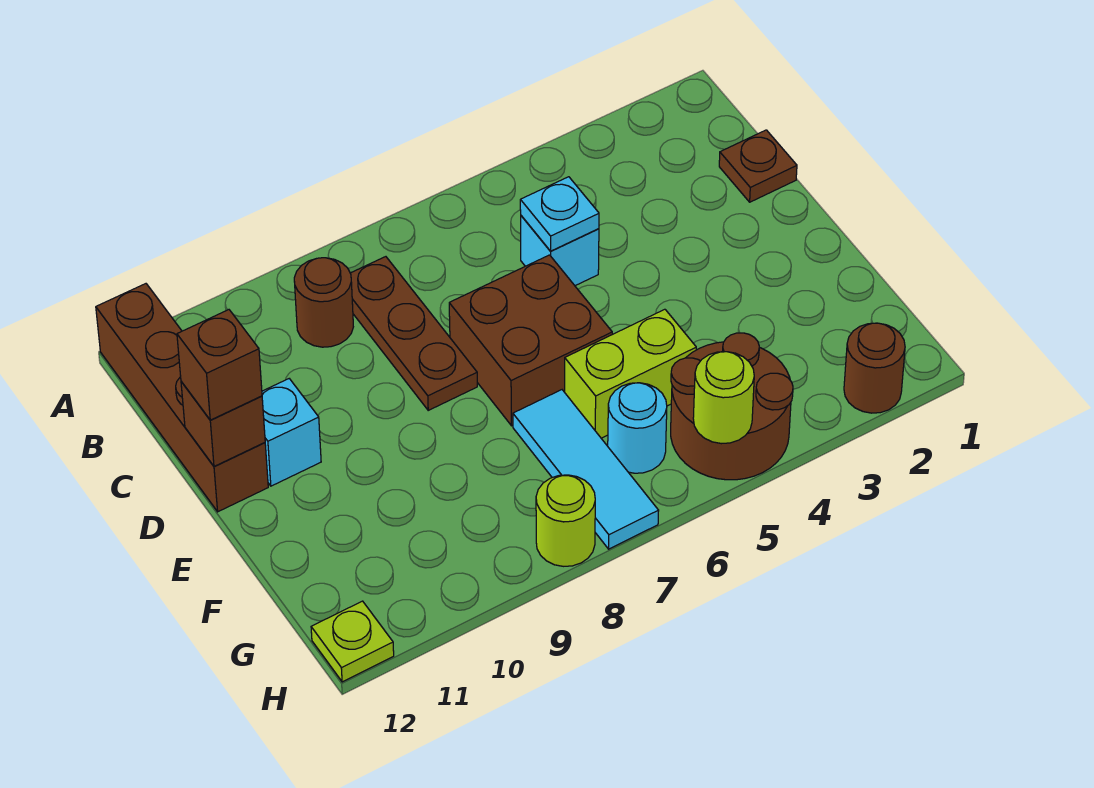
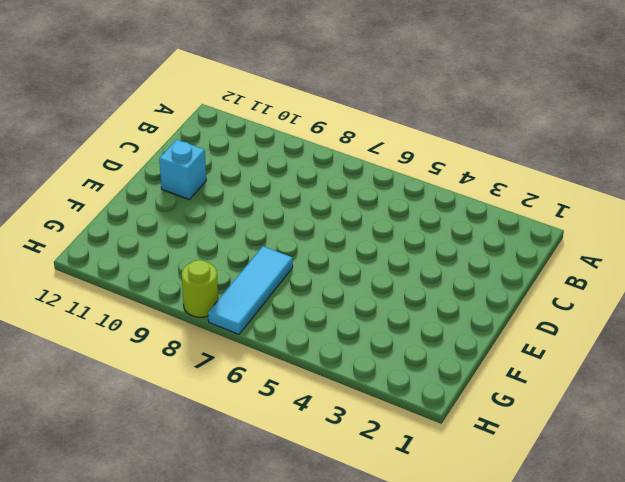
none -> brown brick A12:D12 level 1
none -> brown plate B8:D8 level 1
none -> brown round brick B9 level 1

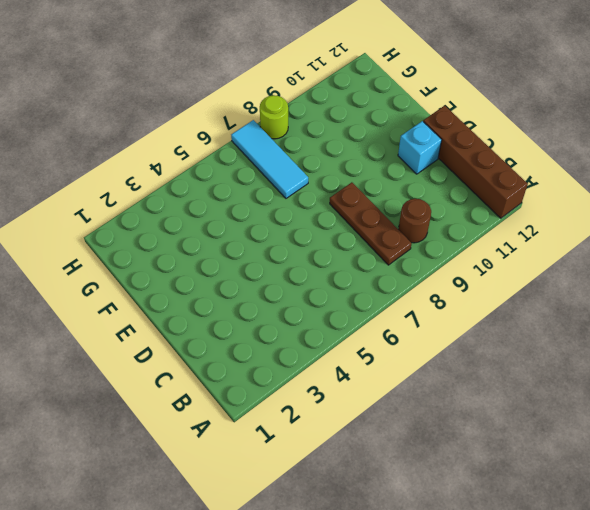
none -> brown plate C1 level 1
none -> cyan brick C5 level 1
none -> brown brick D6:E7 level 1

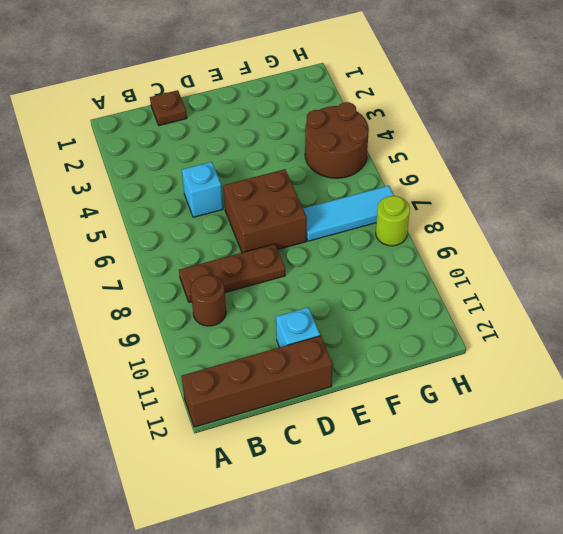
none -> lime brick F5:F6 level 1
none -> cyan round brick G6 level 1
none -> brown round brick H2 level 1

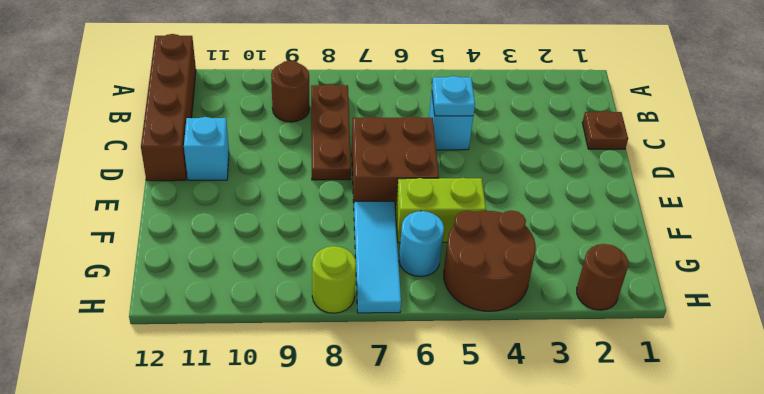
none -> lime plate H12 level 1
none -> brown brick D12 level 2
none -> lime round brick H5 level 2

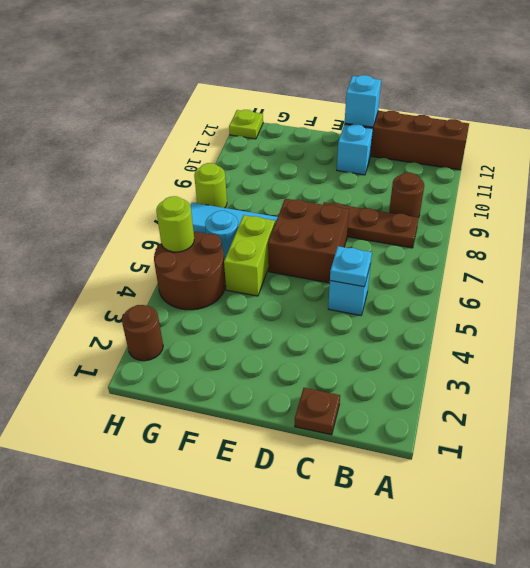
cyan brick D12 level 2 -> brown brick D12 level 2
none -> brown brick D12 level 3

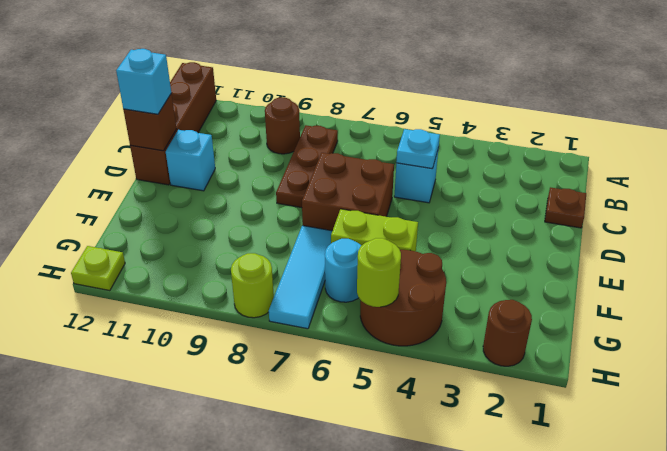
cyan brick D12 level 3 -> brown brick D12 level 3

